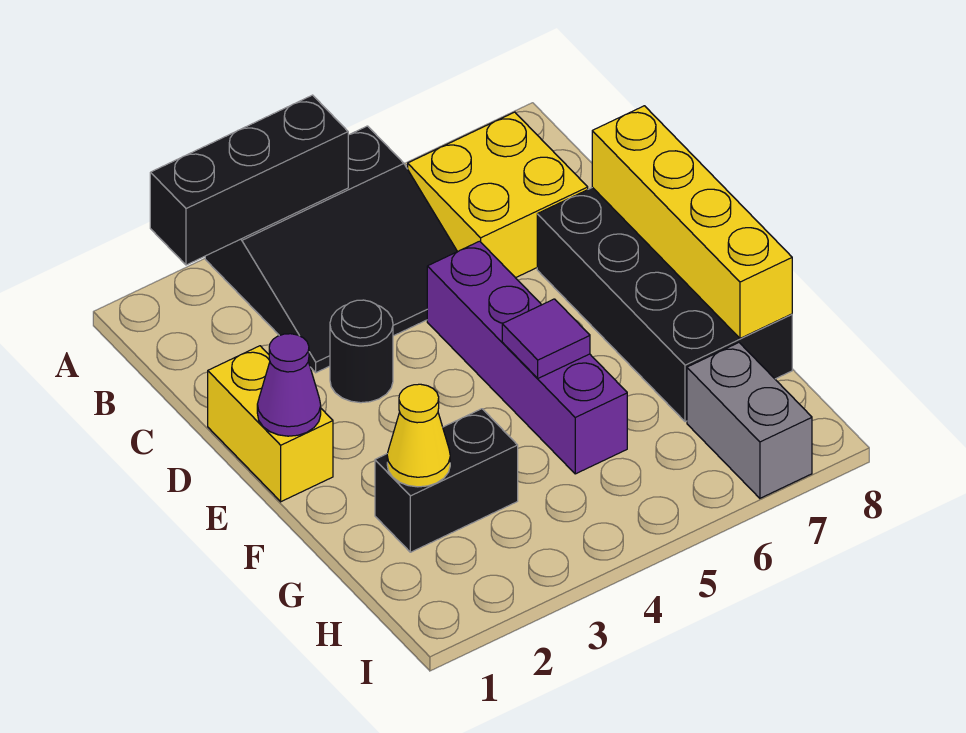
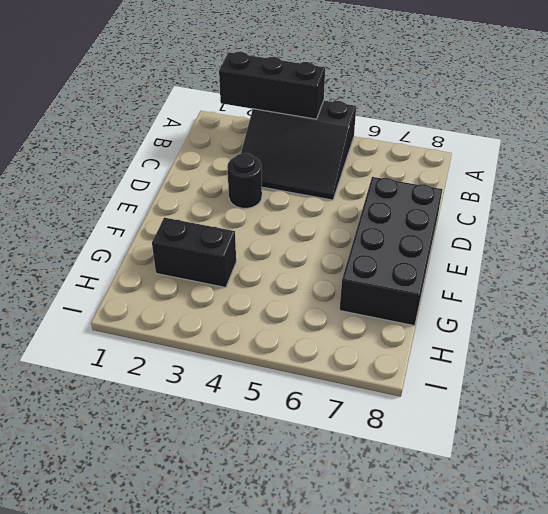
none -> yellow brick B6:C7 level 1
none -> yellow brick D1:E1 level 1
none -> purple brick D5:G5 level 1

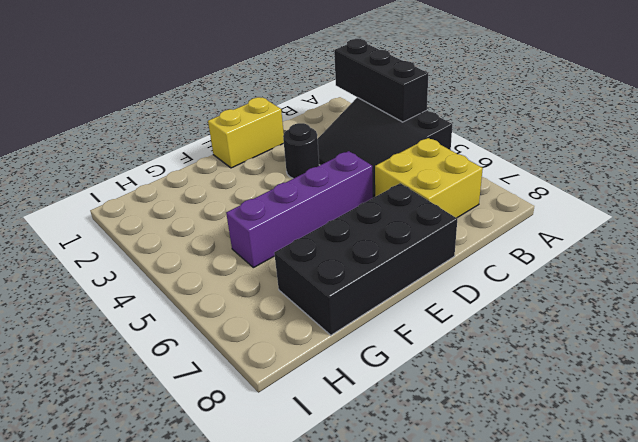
none -> black brick G2:G3 level 1
none -> grey brick H7:I7 level 1
none -> yellow brick D8:G8 level 2

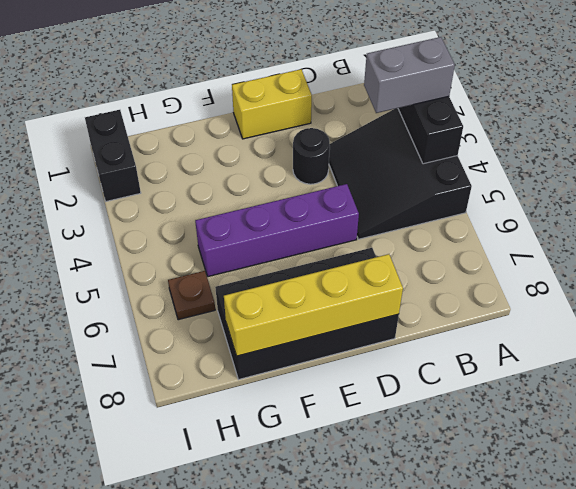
grey brick A3:B3 level 3 -> grey brick H7:I7 level 1
brown plate H6 level 1 -> none
black brick I1:I2 level 1 -> black brick G2:G3 level 1
none -> yellow brick B6:C7 level 1
none -> purple cone E1 level 2
none -> purple tile F5 level 2

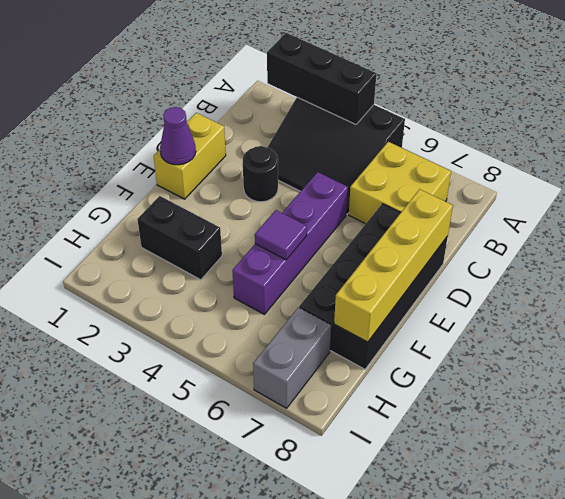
none -> yellow cone G2 level 2

